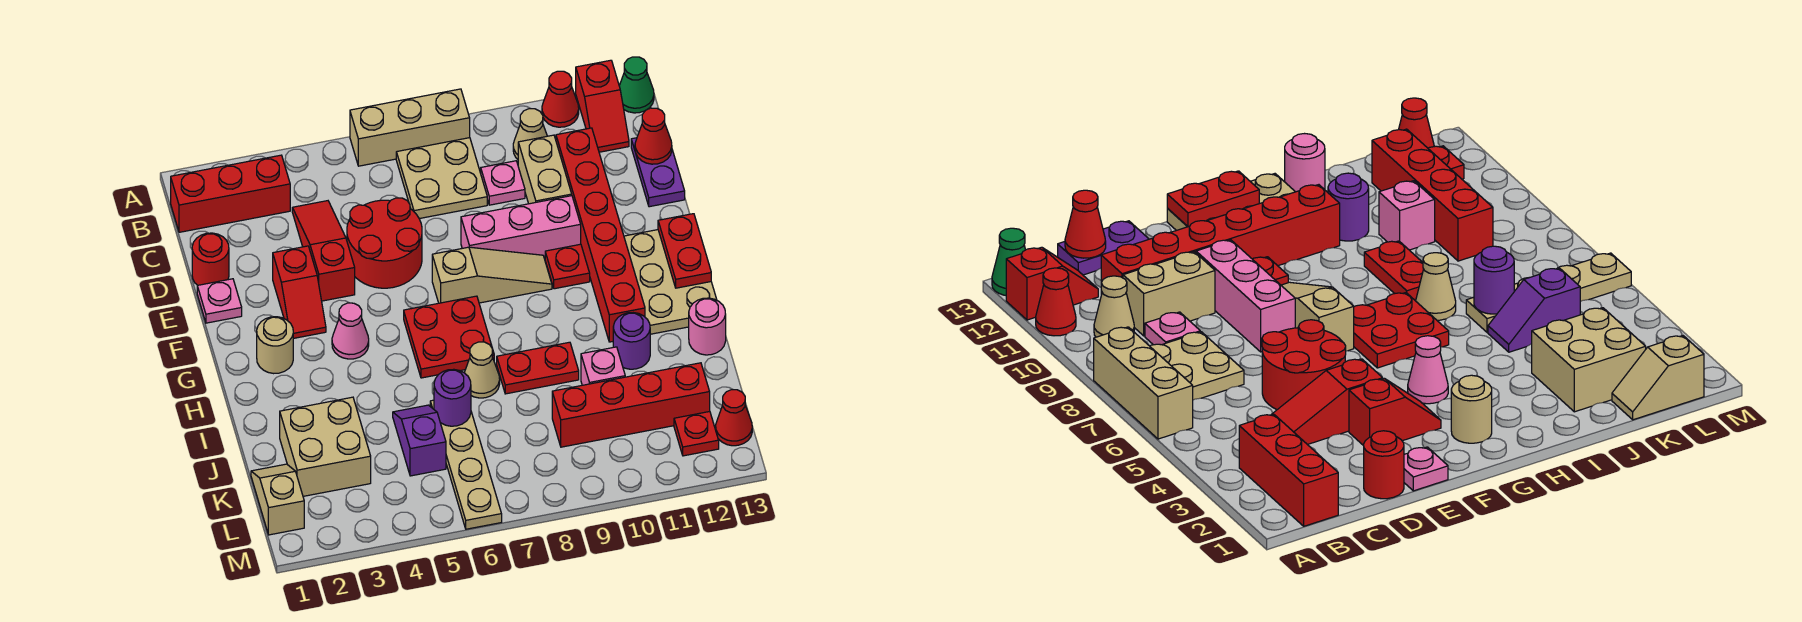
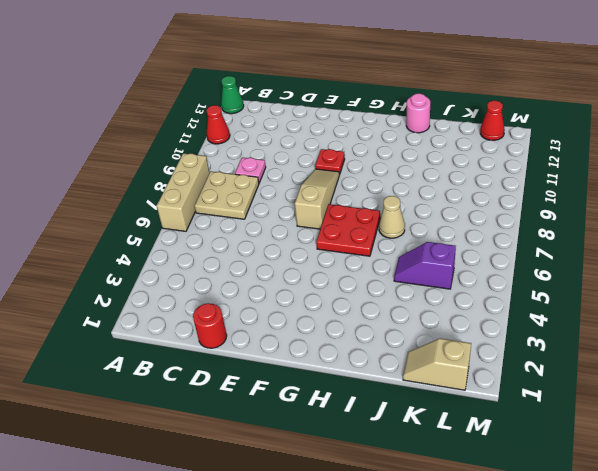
none -> red slope A12:B12 level 1 top A
none -> red brick B1:B3 level 1
none -> tan cone B10 level 1
none -> red slope C4:E4 level 1 top E

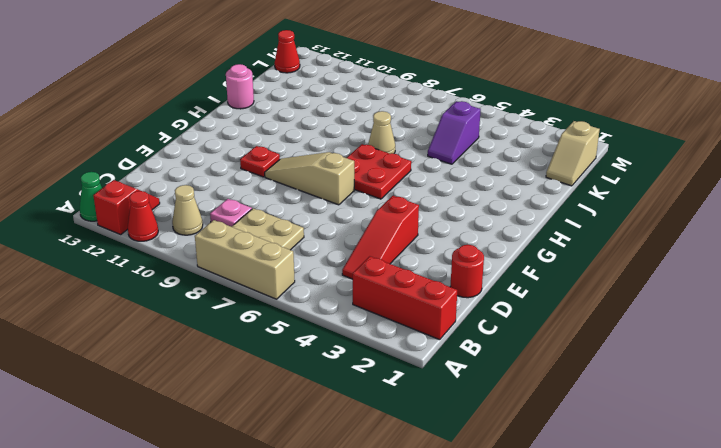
none -> tan brick C10:D10 level 1
none -> red brick C11:H11 level 1
none -> purple plate C13:D13 level 1
none -> red round brick D5:E6 level 1

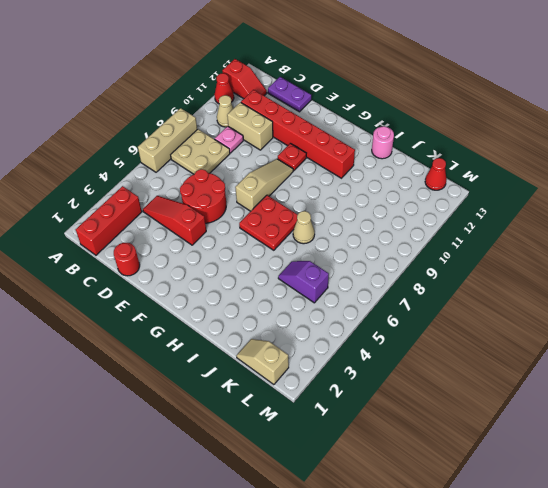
none -> green cone A13 level 1
none -> pink plate E1 level 1
none -> red slope E3:F3 level 1 top E
none -> pink brick E8:E10 level 1

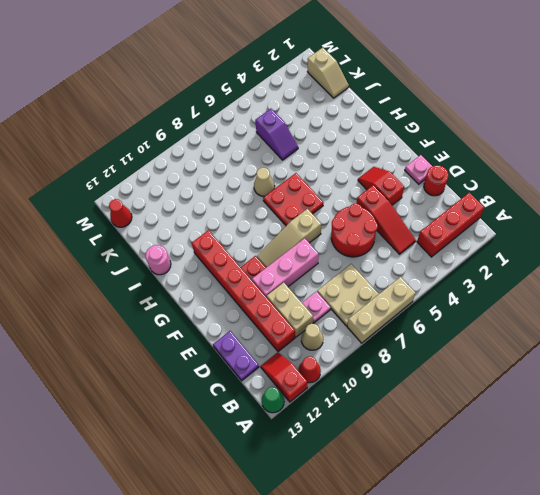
none -> tan plate F12:H13 level 1
none -> tan round brick G2 level 1
none -> pink cone G4 level 1
none -> red plate I8:I9 level 1

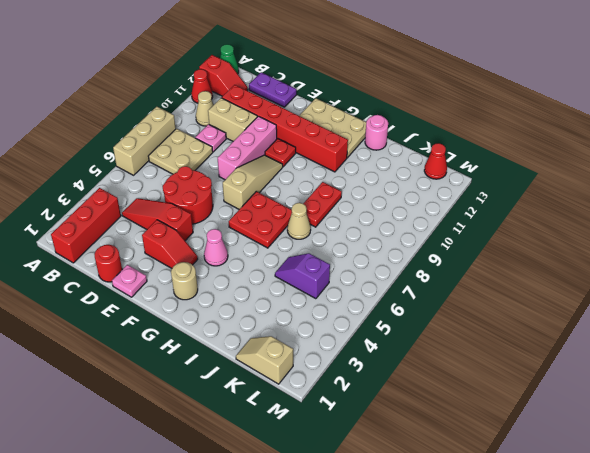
none -> purple round brick I11 level 1
none -> tan brick J2:K3 level 1
none -> tan plate J6:M6 level 1
none -> pink brick J10 level 1

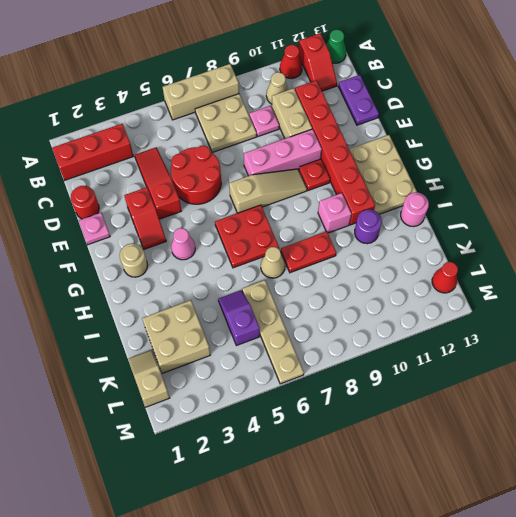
pink brick H10 level 1 -> pink brick J10 level 1
none -> red brick K9:K12 level 1
none -> red plate L12 level 1
none -> red cone C13 level 2
none -> red plate F13:G13 level 2

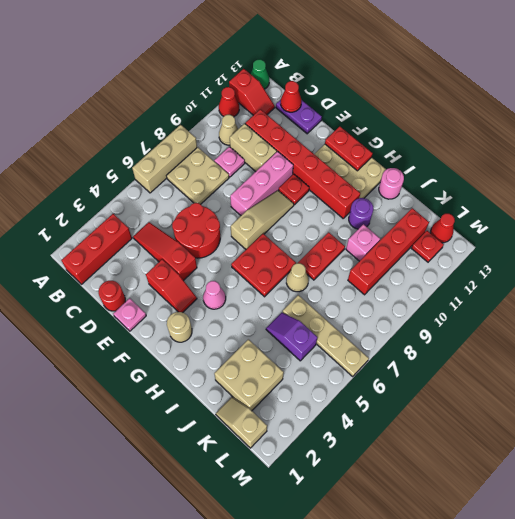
none -> purple round brick J6 level 2

